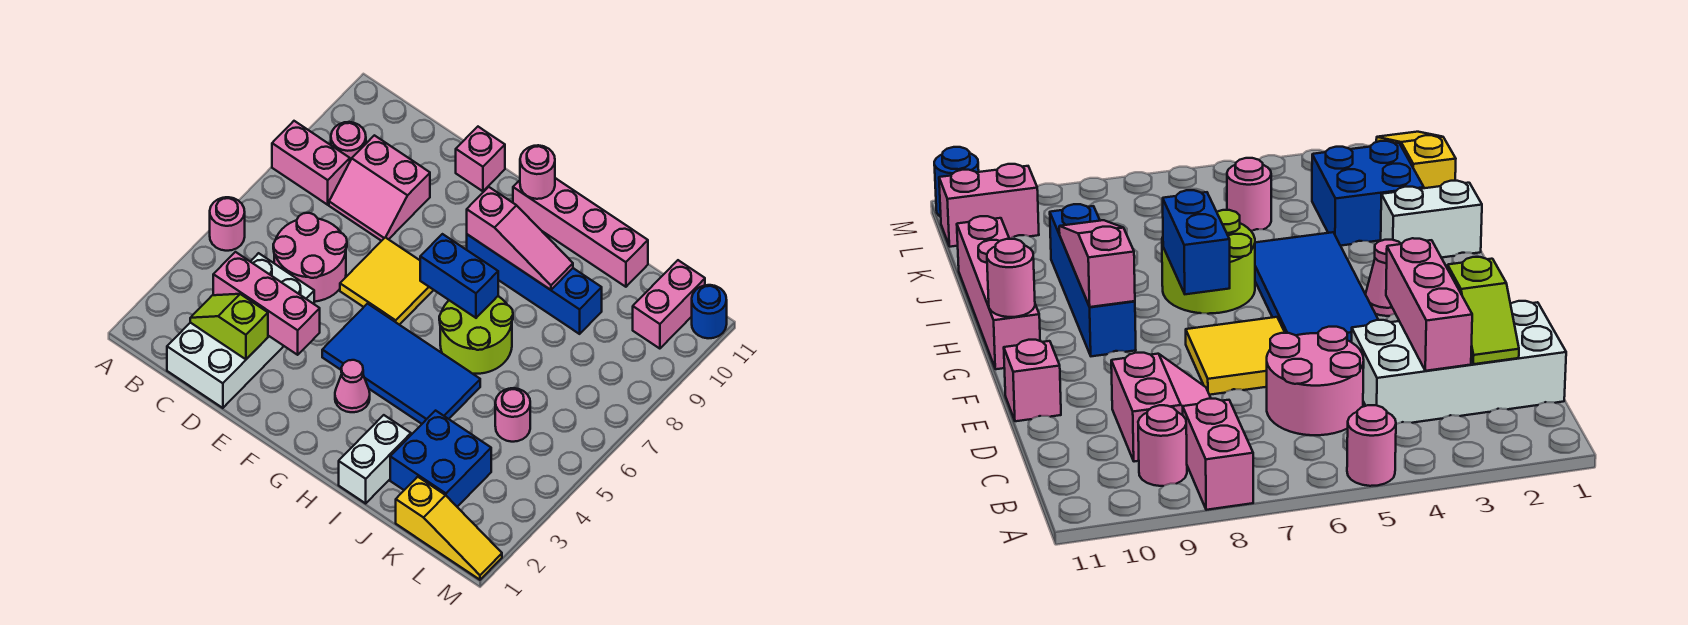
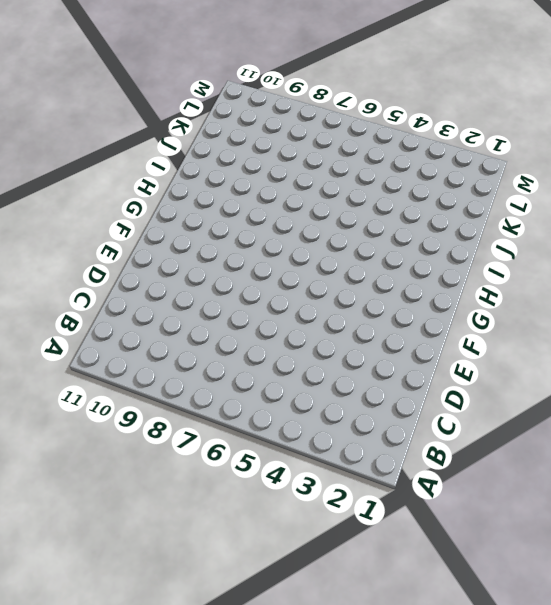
none -> pink round brick A5 level 1
none -> pink brick A8:B8 level 1
none -> pink round brick B9 level 1

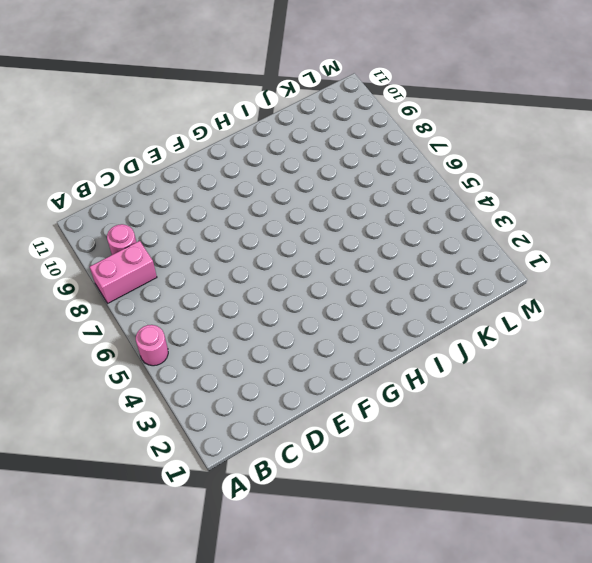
none -> white brick C1:D4 level 1
none -> pink round brick C5:D6 level 1
none -> pink slope C8:D9 level 1 top 9

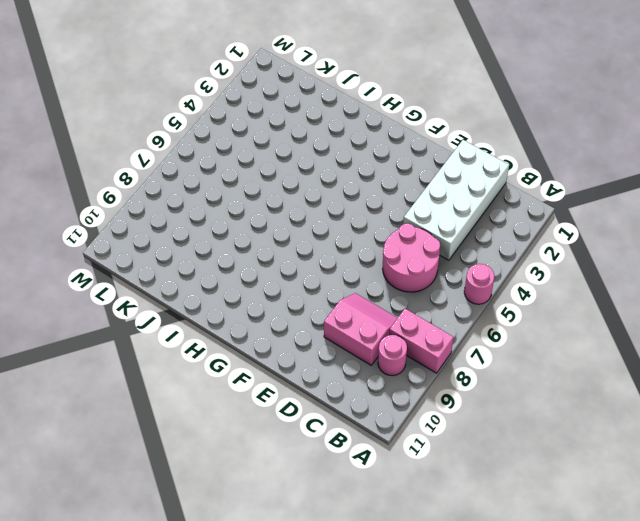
none -> yellow tile E6:F7 level 1
none -> pink brick E11 level 1
none -> blue tile F4:I5 level 1

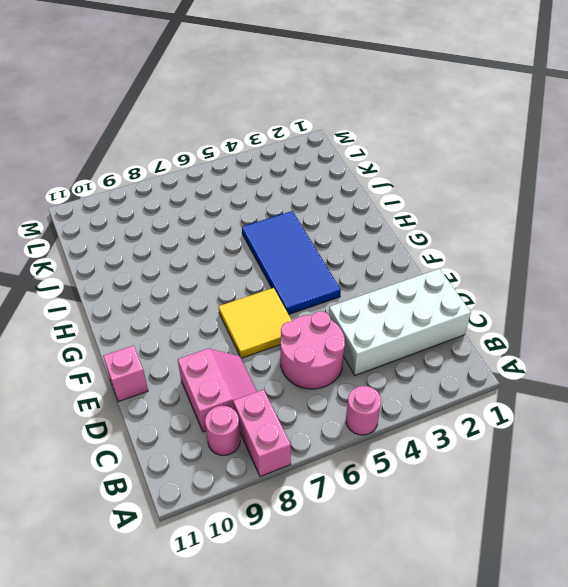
none -> pink cone G3 level 1
none -> blue brick G9:J9 level 1
none -> pink brick G11:J11 level 1

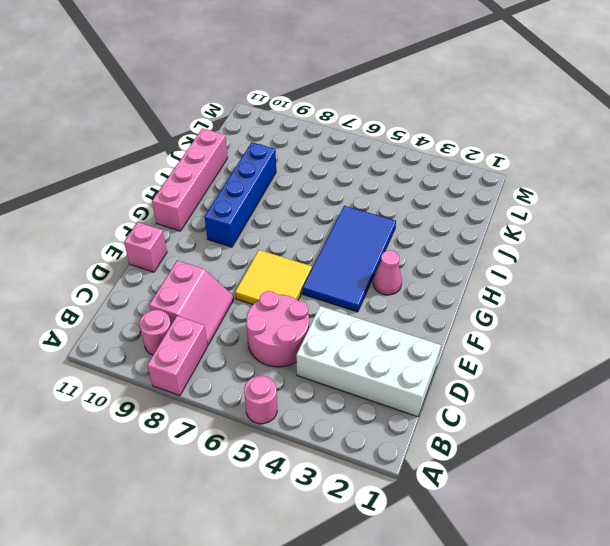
none -> lime round brick H6:I7 level 1
none -> white brick I1:I2 level 1
none -> blue brick J2:K3 level 1

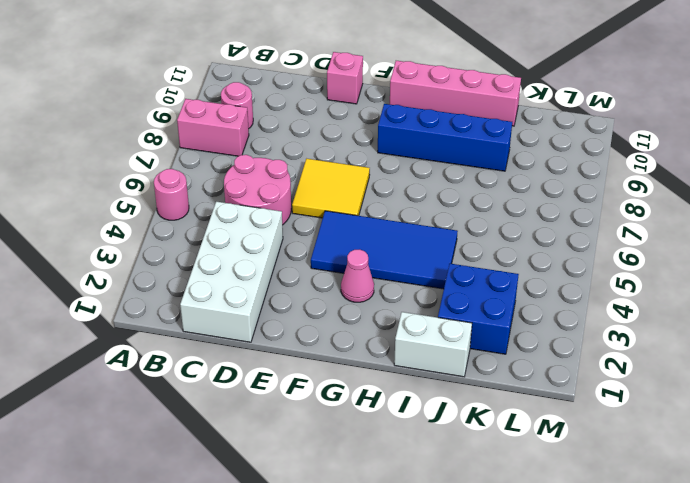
white brick I1:J1 level 1 -> white brick I1:I2 level 1
none -> pink slope C8:D9 level 1 top 9
none -> lime round brick H6:I7 level 1
none -> yellow slope K1:M1 level 1 top K

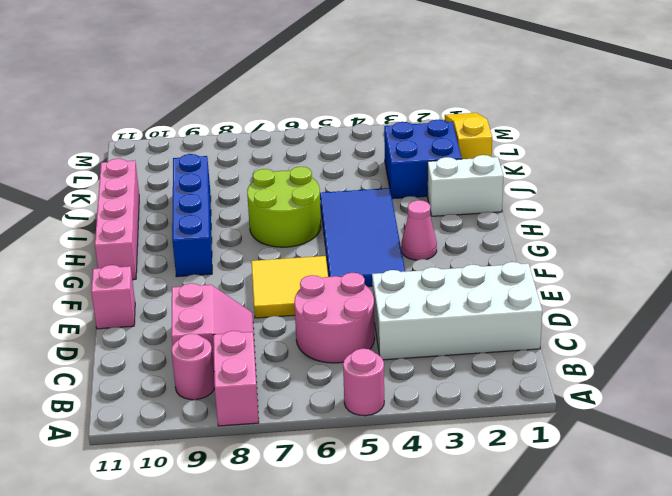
none -> pink round brick K5 level 1
none -> pink brick L10:L11 level 1
none -> blue round brick M11 level 1

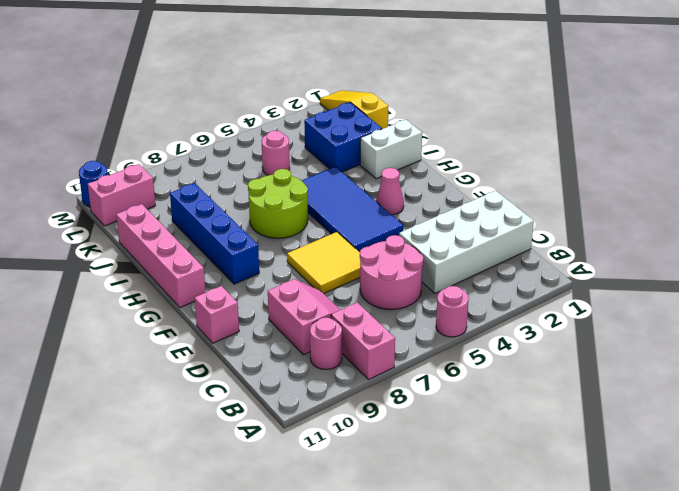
none -> lime slope C2:D2 level 2 top D
none -> pink brick C3:E3 level 2
none -> blue brick G7:H7 level 2

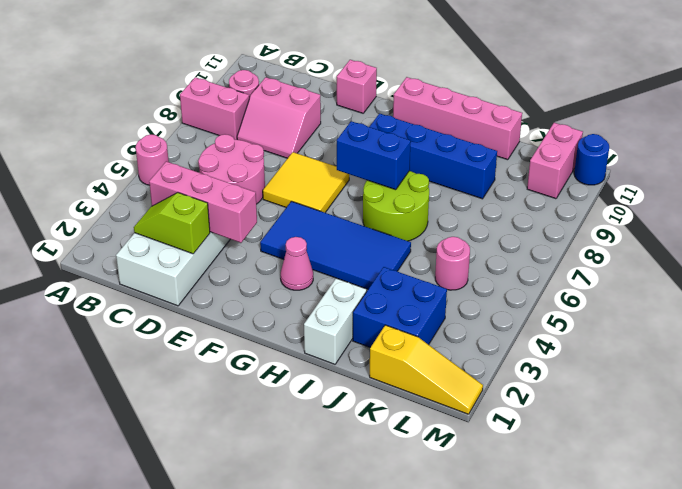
none -> pink slope G9:I9 level 2 top G
none -> pink round brick G11 level 2

